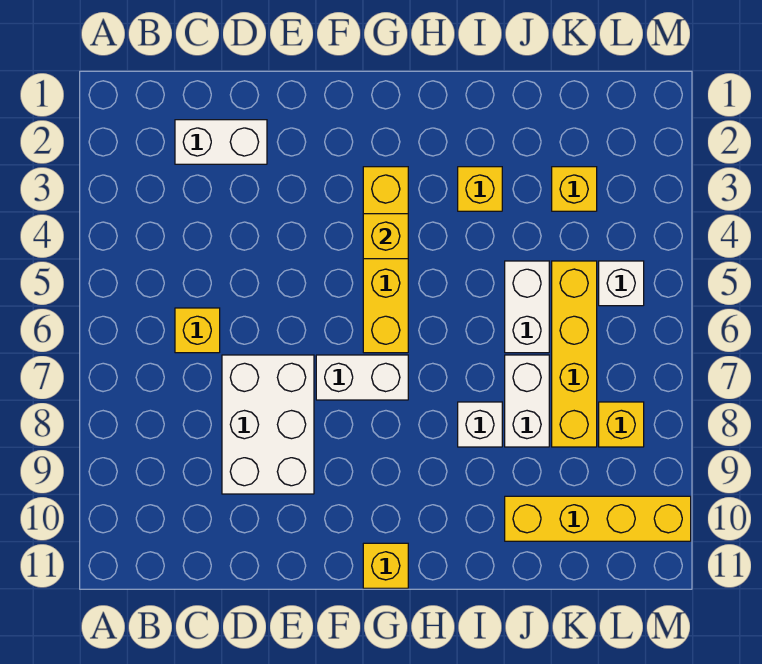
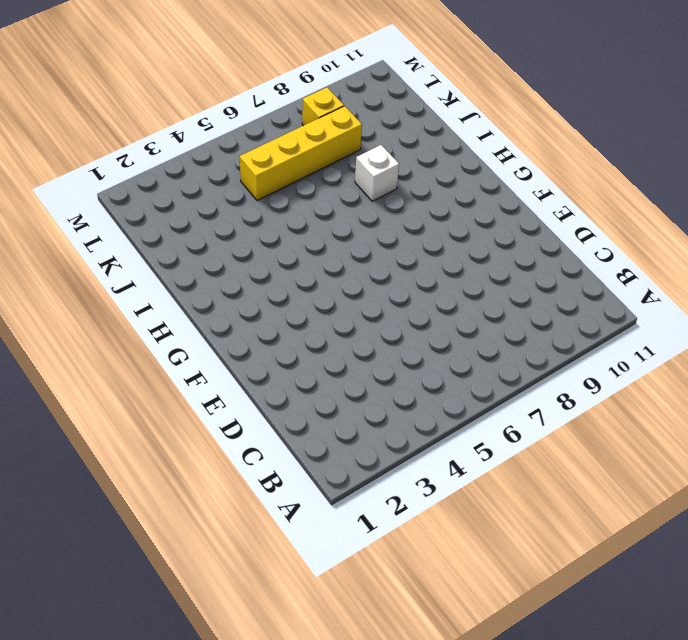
none -> white brick C2:D2 level 1
none -> yellow brick C6 level 1
none -> white brick D7:E9 level 1

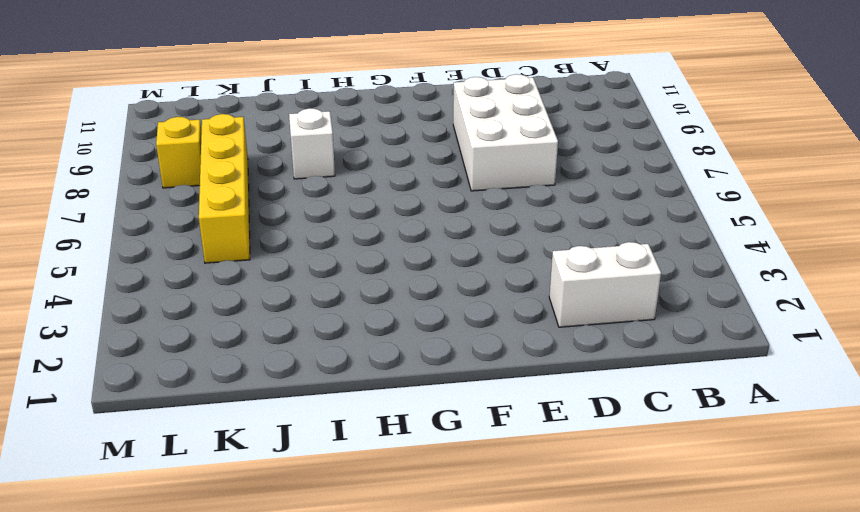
none -> yellow brick C6 level 1
none -> white brick F7:G7 level 1
none -> yellow brick G3:G6 level 1

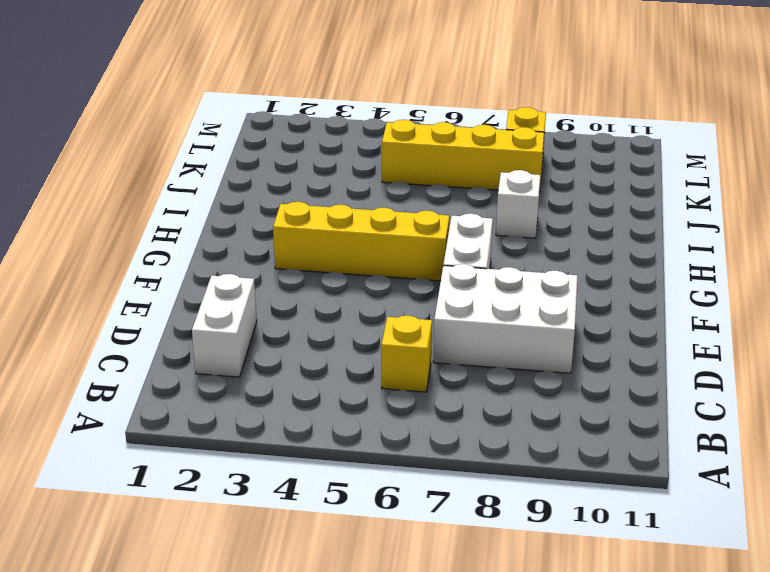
none -> yellow brick G11 level 1
none -> yellow brick I3 level 1
none -> white brick J5:J6 level 1

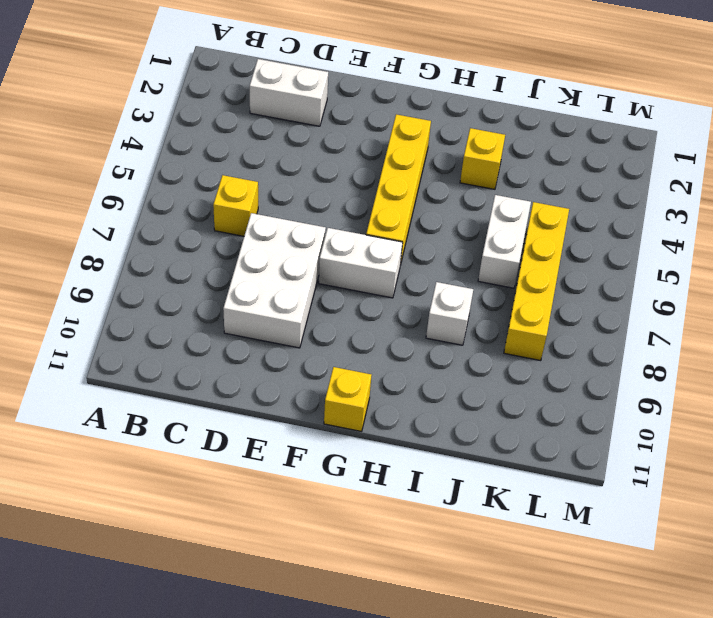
none -> white brick J7:J8 level 1
none -> yellow brick J10:M10 level 1
none -> yellow brick K3 level 1

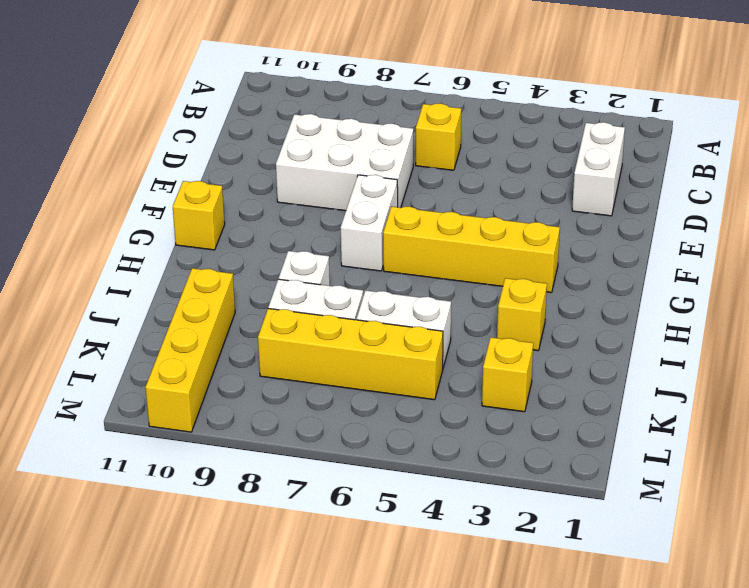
none -> white brick L5 level 1
none -> yellow brick L8 level 1
none -> yellow brick G4 level 2

